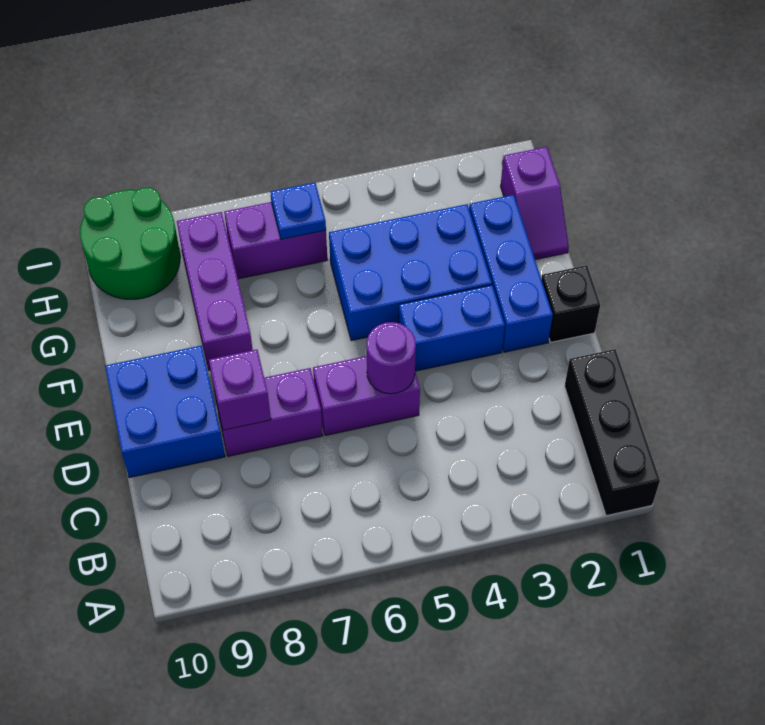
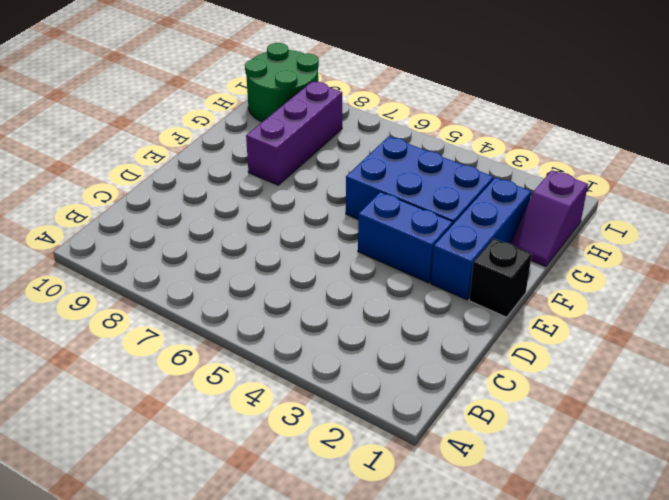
none -> black brick A1:C1 level 1
none -> purple brick D5:D6 level 1
none -> purple brick D7:D8 level 1

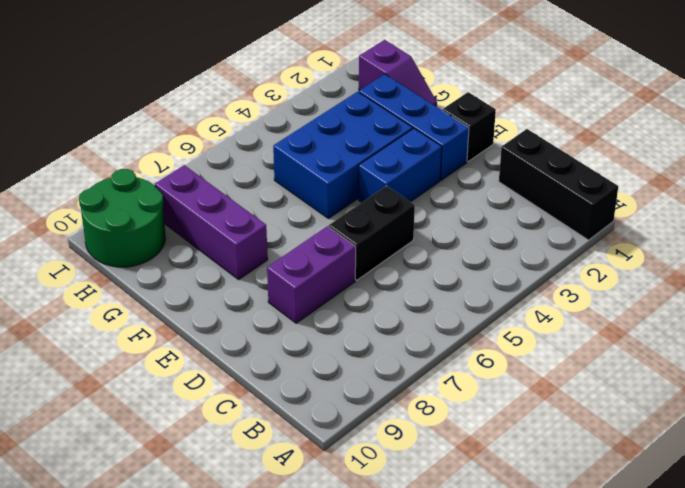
black brick D5:D6 level 1 -> purple brick D5:D6 level 1
none -> blue brick D9:E10 level 1
none -> purple brick H6:H7 level 1
none -> purple round brick D5 level 2

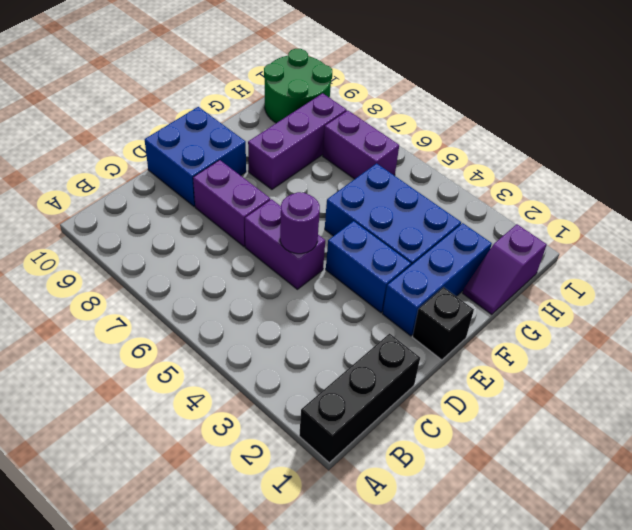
none -> purple brick D8 level 2
none -> blue plate H6 level 2

